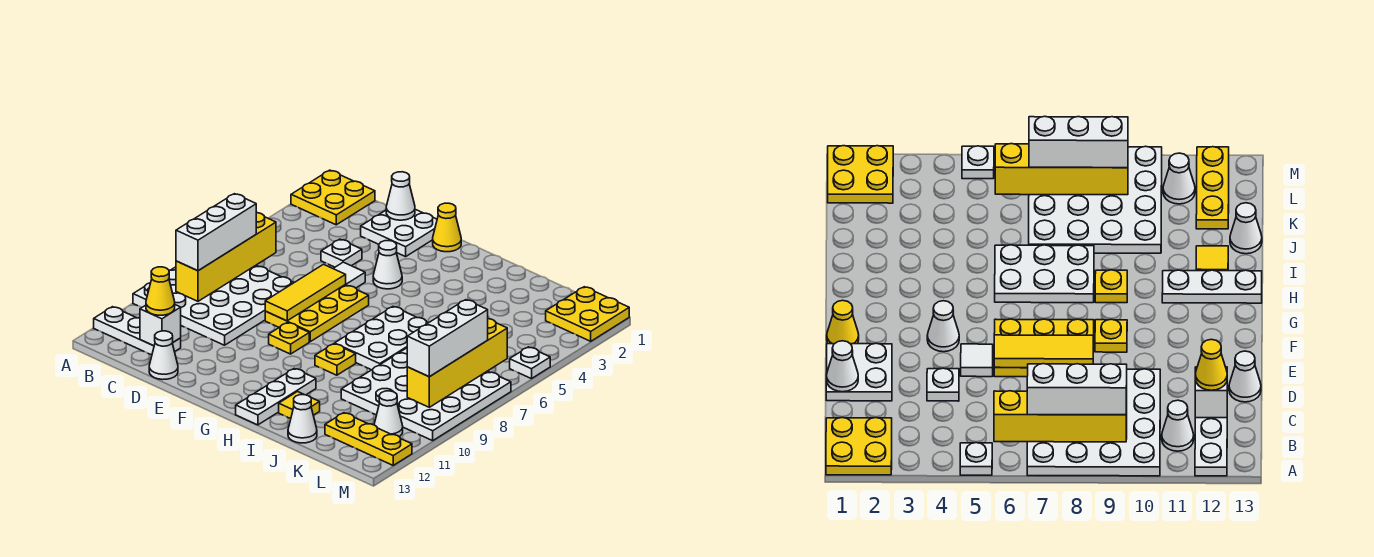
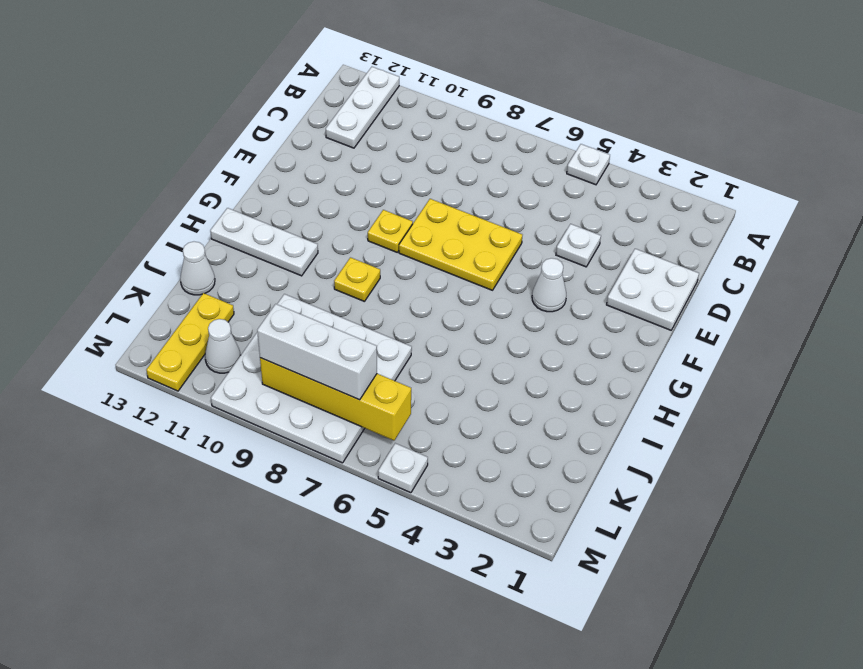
none -> yellow plate A1:B2 level 1
none -> white plate A7:D10 level 1
none -> white cone B11 level 1
none -> white cone D13 level 1

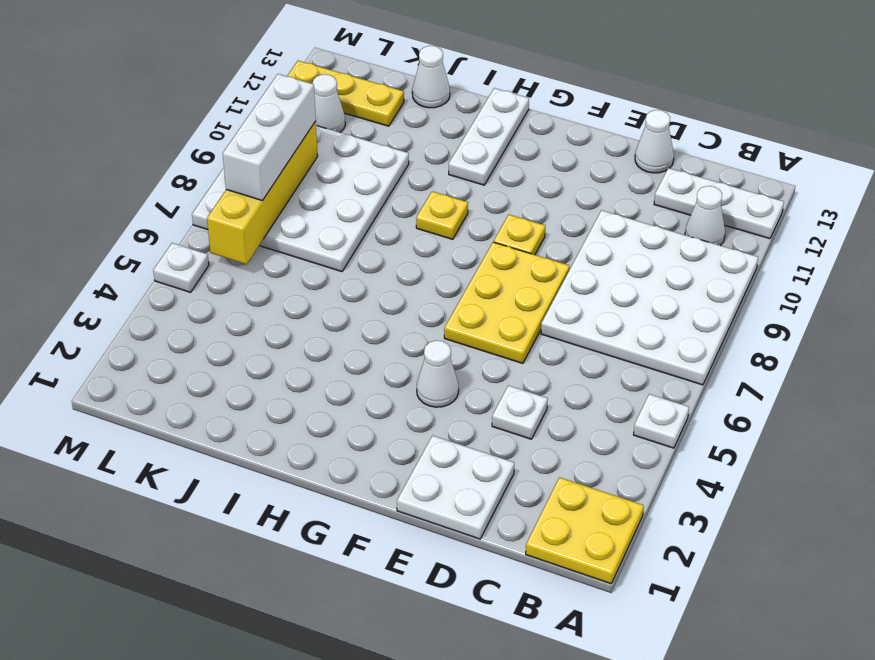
none -> white tile E5 level 1
none -> yellow cone F1 level 1
none -> white plate H6:I8 level 1
none -> yellow tile I12 level 1

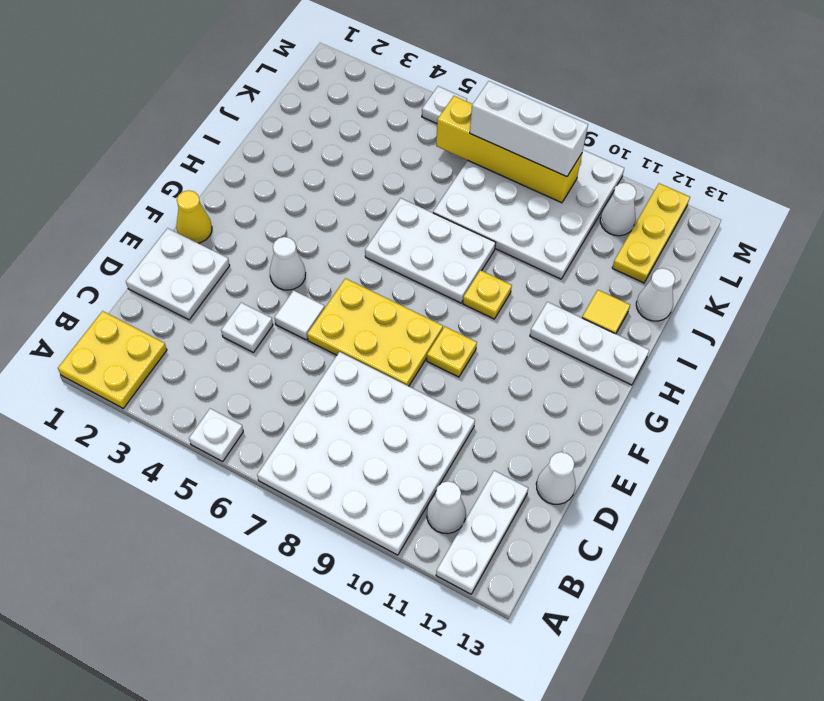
none -> yellow plate L1:M2 level 1
none -> yellow brick B6:B9 level 2
none -> white brick C12 level 2
none -> white cone D1 level 2

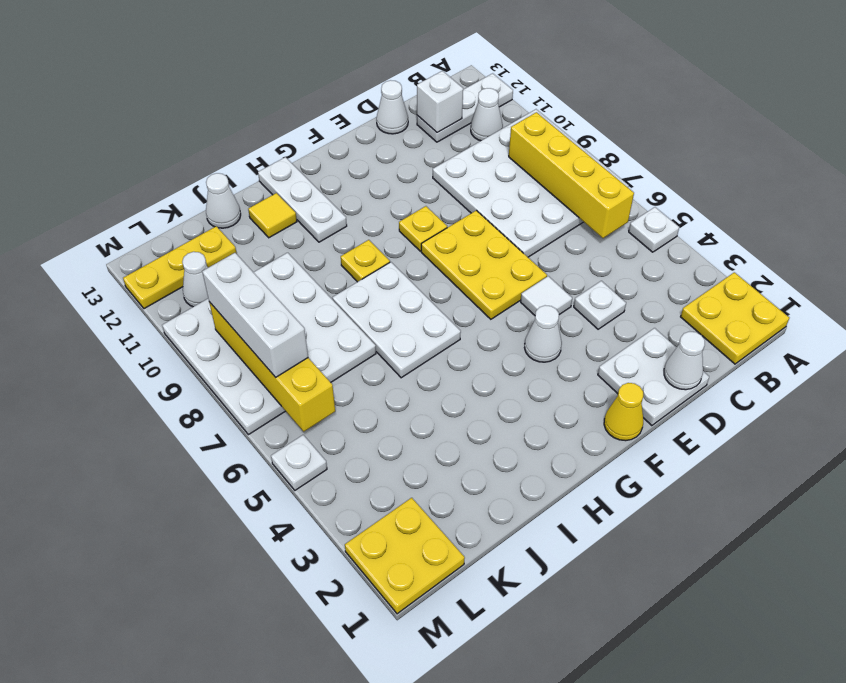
none -> yellow tile E6:E8 level 2
none -> white brick B7:B9 level 3
none -> yellow cone C12 level 3

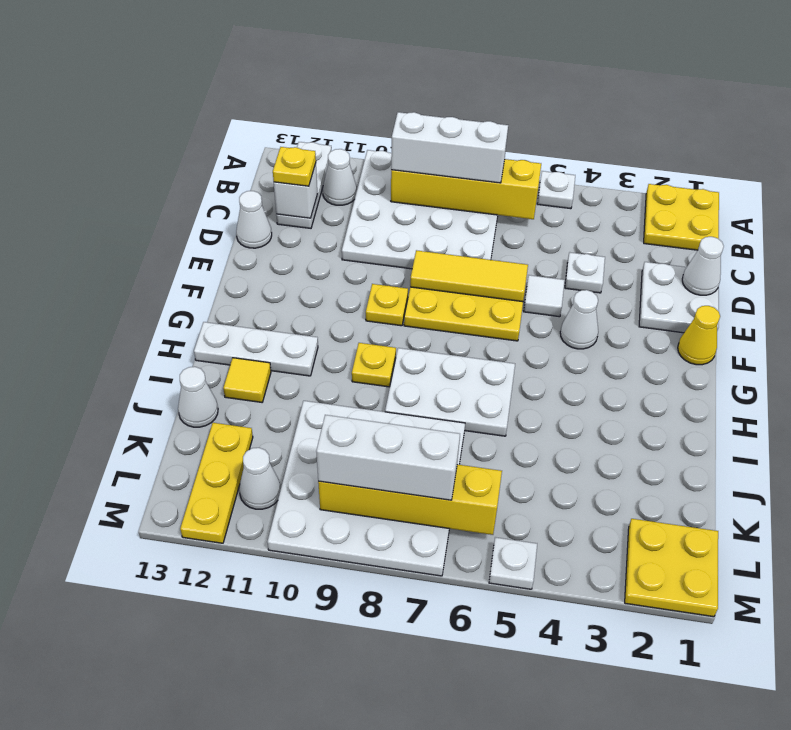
yellow plate C12 level 3 -> yellow cone C12 level 3

